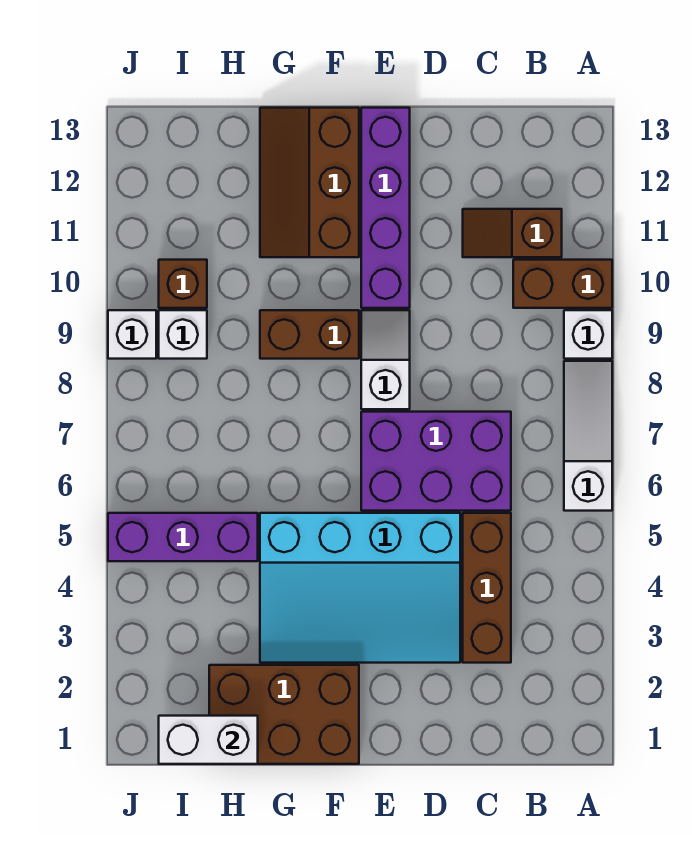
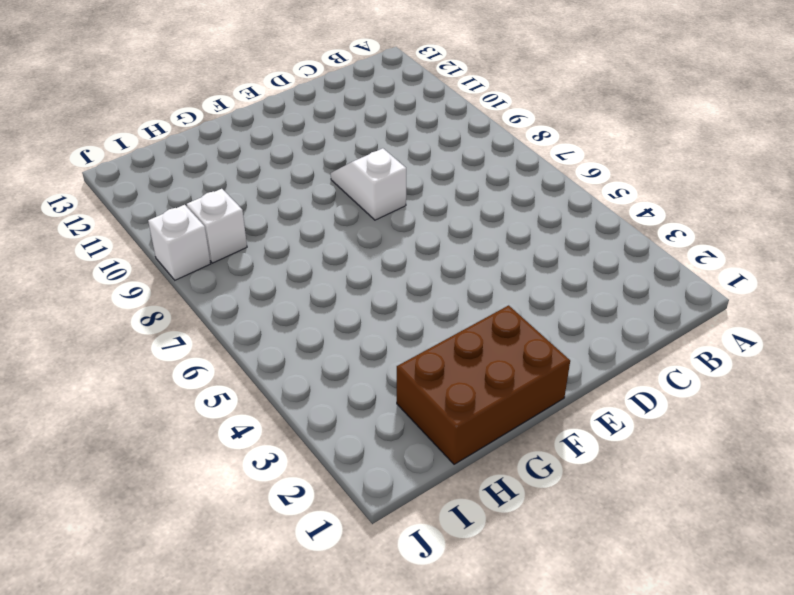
none -> white slope A6:A8 level 1 top 6
none -> white brick A9 level 1
none -> brown brick A10:B10 level 1

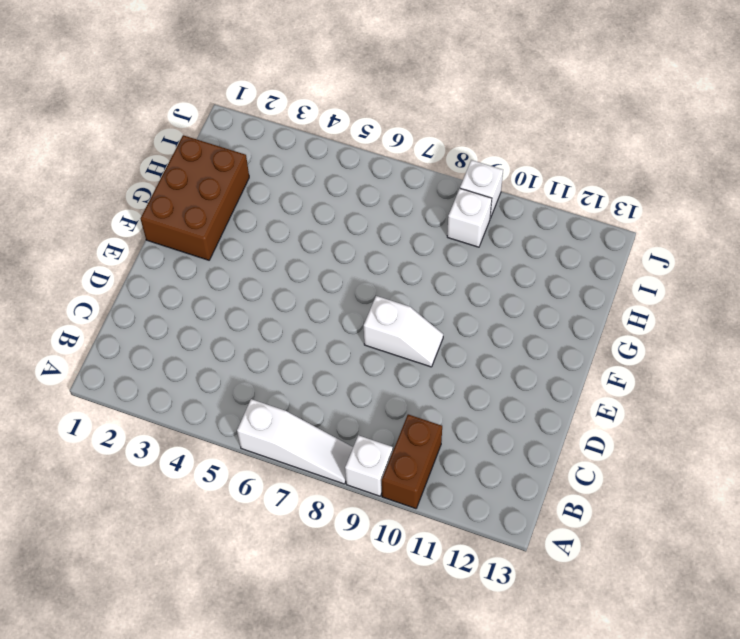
none -> brown slope B11:C11 level 1 top B
none -> brown brick C3:C5 level 1
none -> purple brick C6:E7 level 1

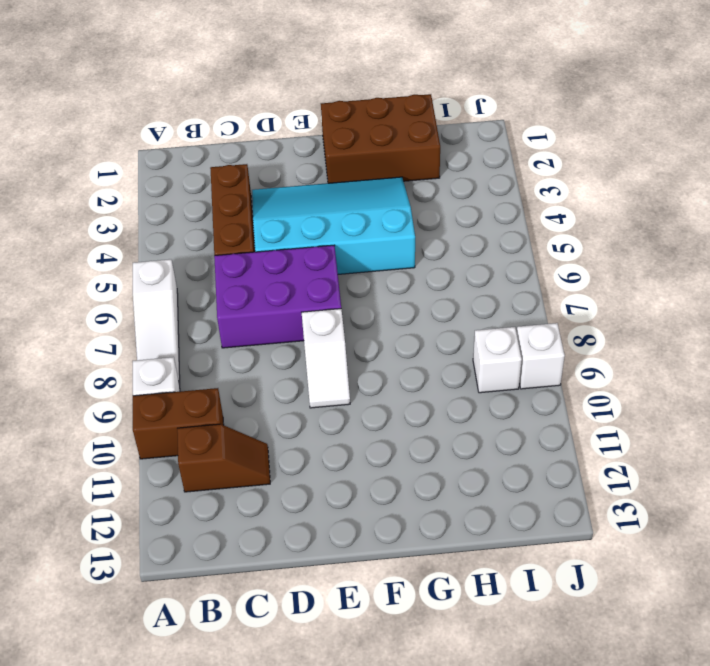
none -> purple brick E10:E13 level 1
none -> brown brick F9:G9 level 1
none -> brown slope F11:G13 level 1 top F

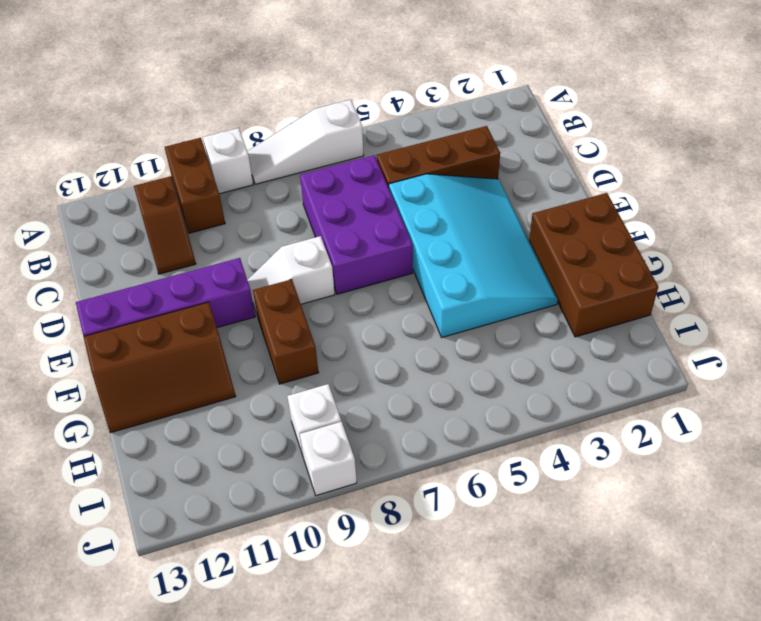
none -> purple brick H5:J5 level 1
none -> brown brick I10 level 1
none -> white brick H1:I1 level 2

